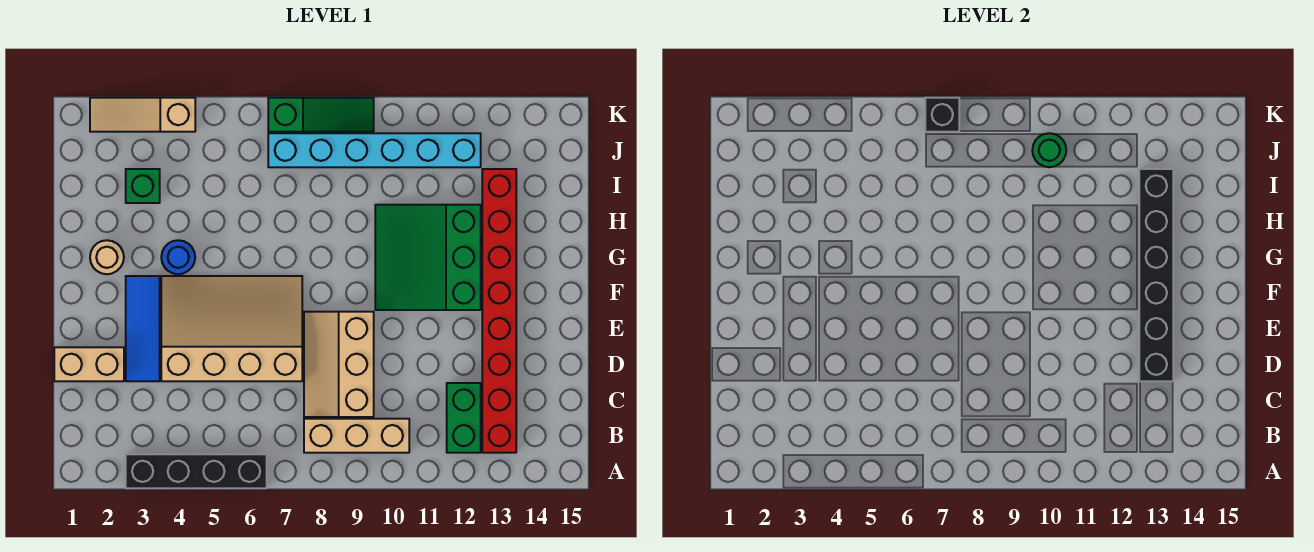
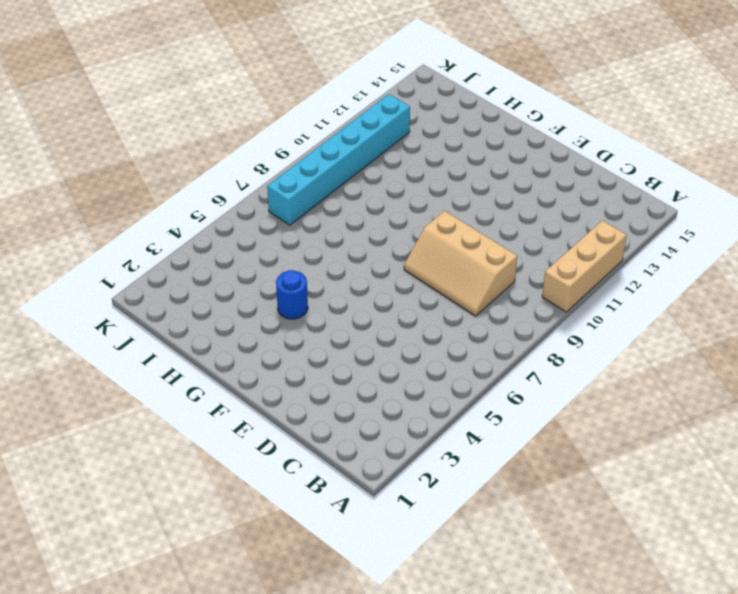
tan brick A10:A12 level 1 -> tan brick B8:B10 level 1
none -> black brick A3:A6 level 1
none -> green brick B12:C12 level 1
none -> red brick B13:I13 level 1

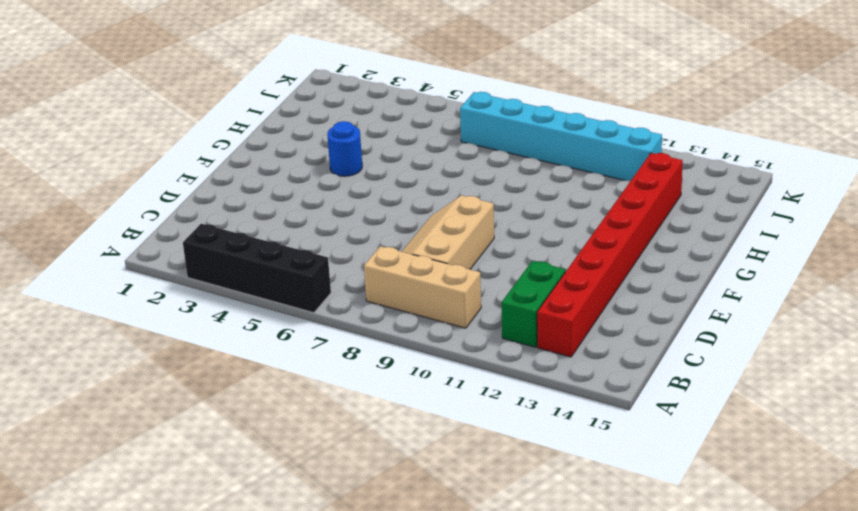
none -> tan brick D1:D2 level 1
none -> blue tile D3:F3 level 1
none -> tan slope D4:F7 level 1 top D

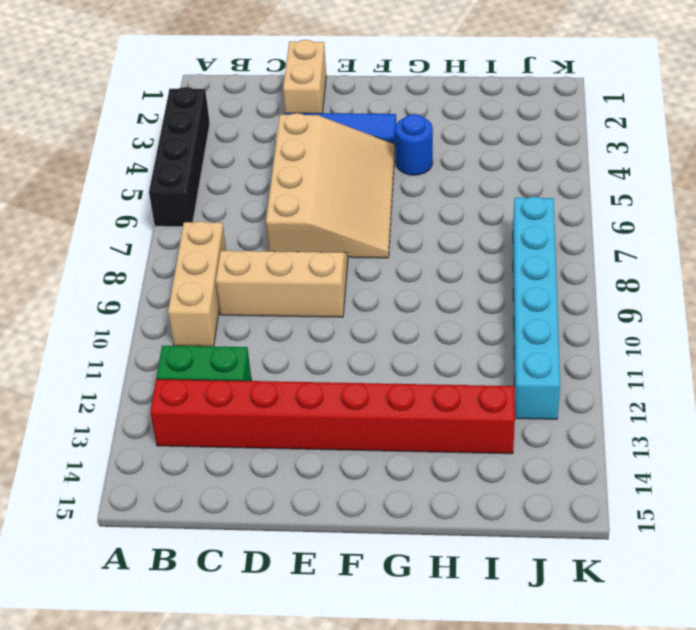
none -> green slope F10:H12 level 1 top 12
none -> tan round brick G2 level 1
none -> green brick I3 level 1

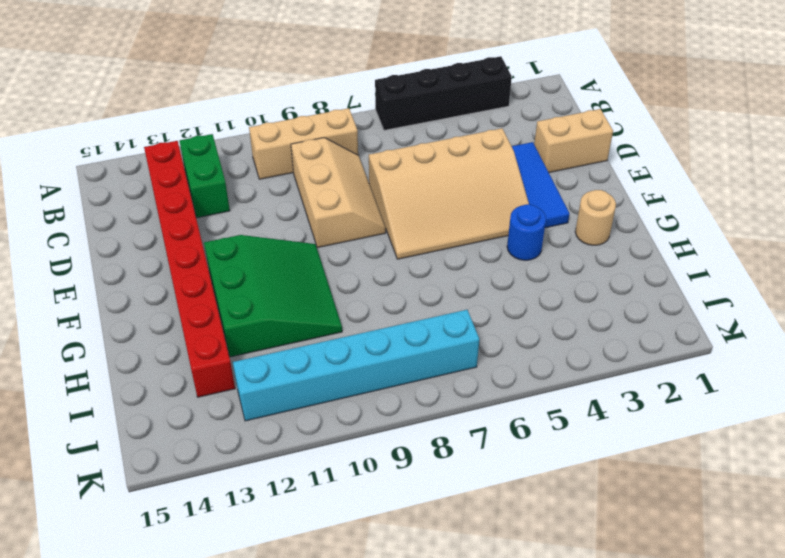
none -> green brick I3 level 1
none -> tan slope K2:K4 level 1 top 4
none -> green slope K7:K9 level 1 top 7

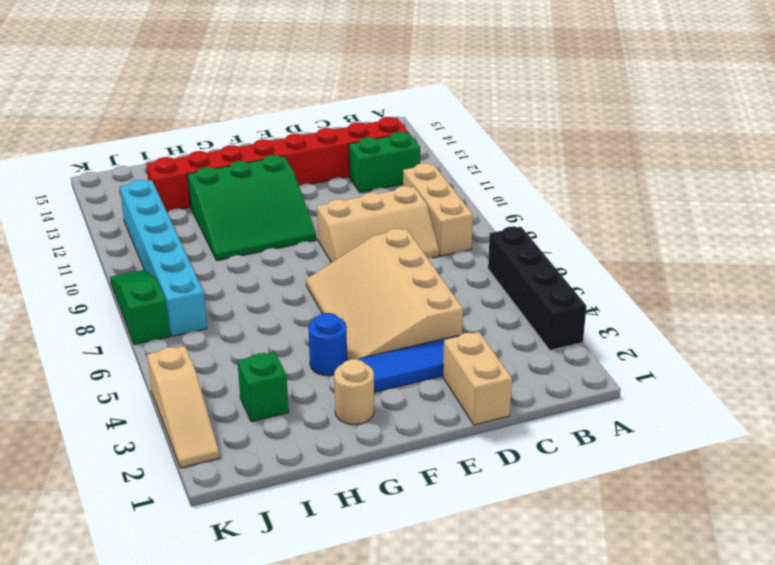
none -> black brick D13:I13 level 2
none -> green round brick J10 level 2
none -> black brick K7 level 2

